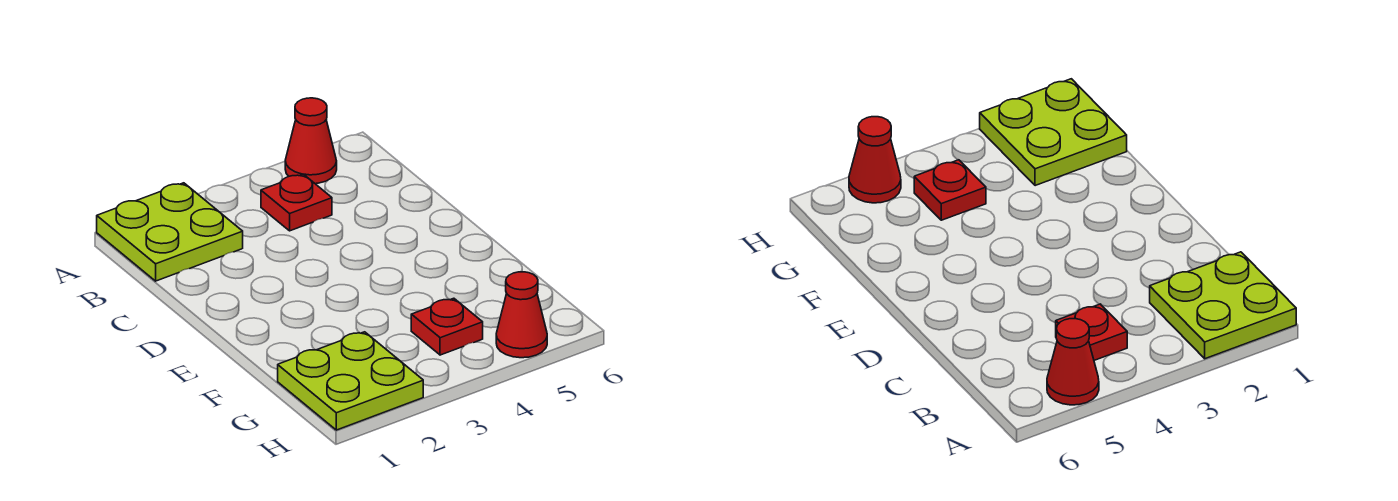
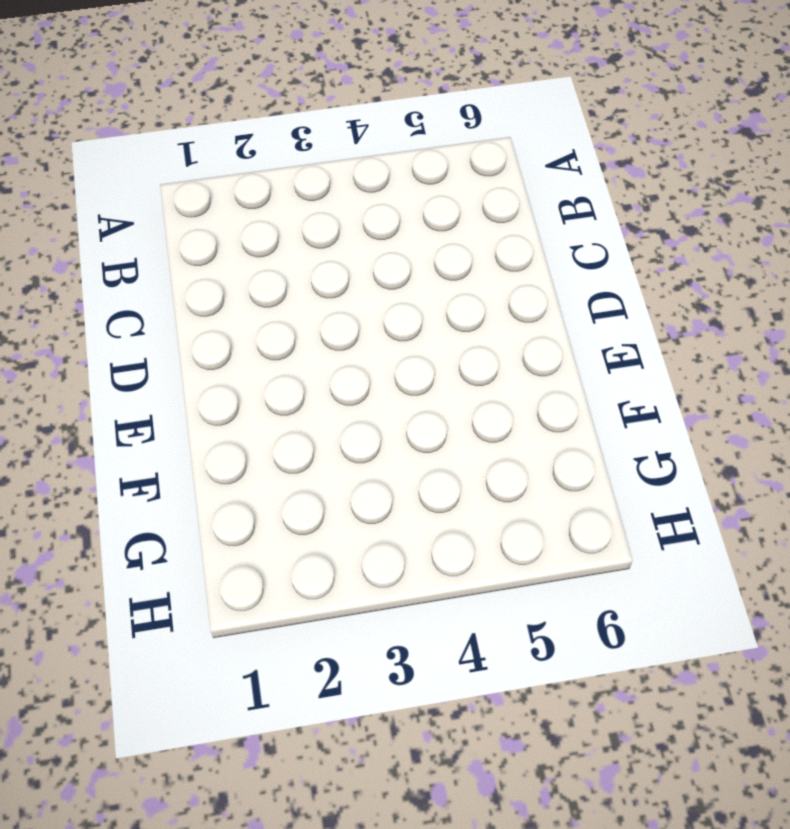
none -> lime plate A1:B2 level 1
none -> red cone A5 level 1

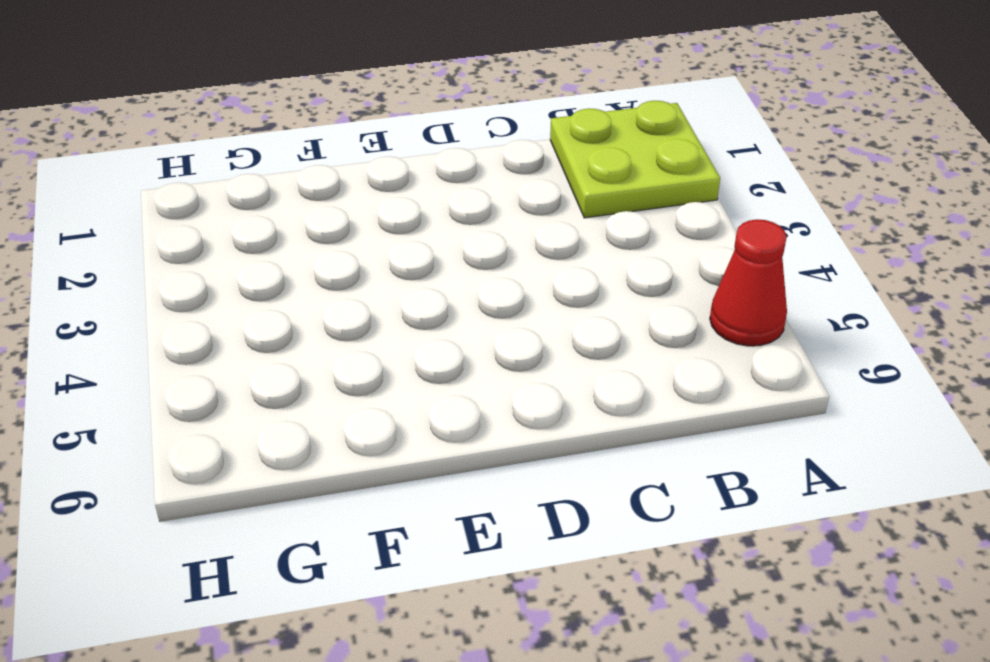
none -> red plate B4 level 1
none -> lime plate G1:H2 level 1

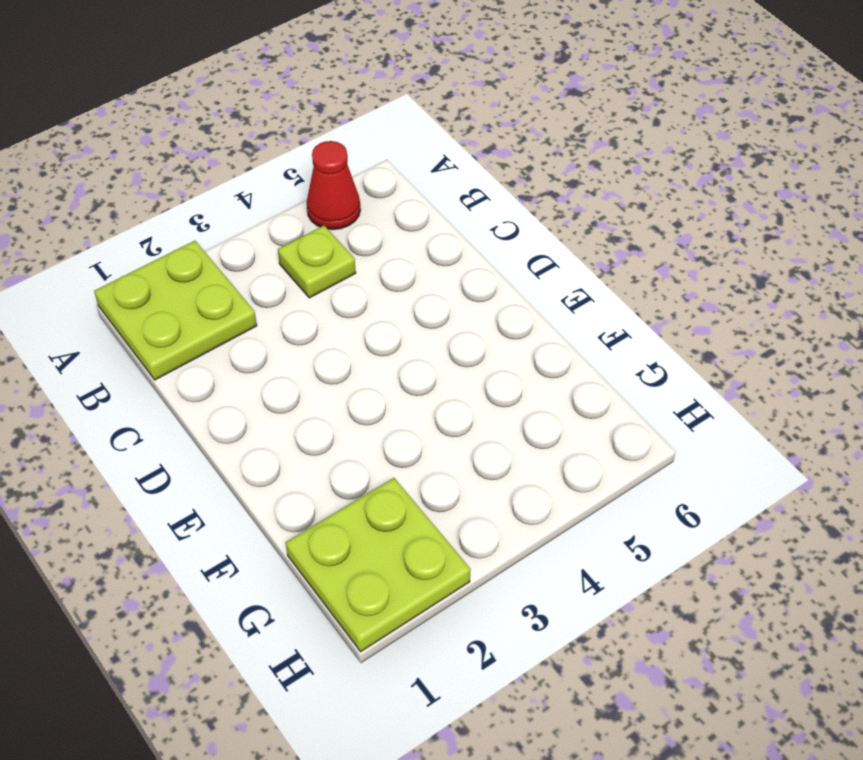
lime plate B4 level 1 -> red plate B4 level 1
none -> red plate G4 level 1
none -> red cone H5 level 1

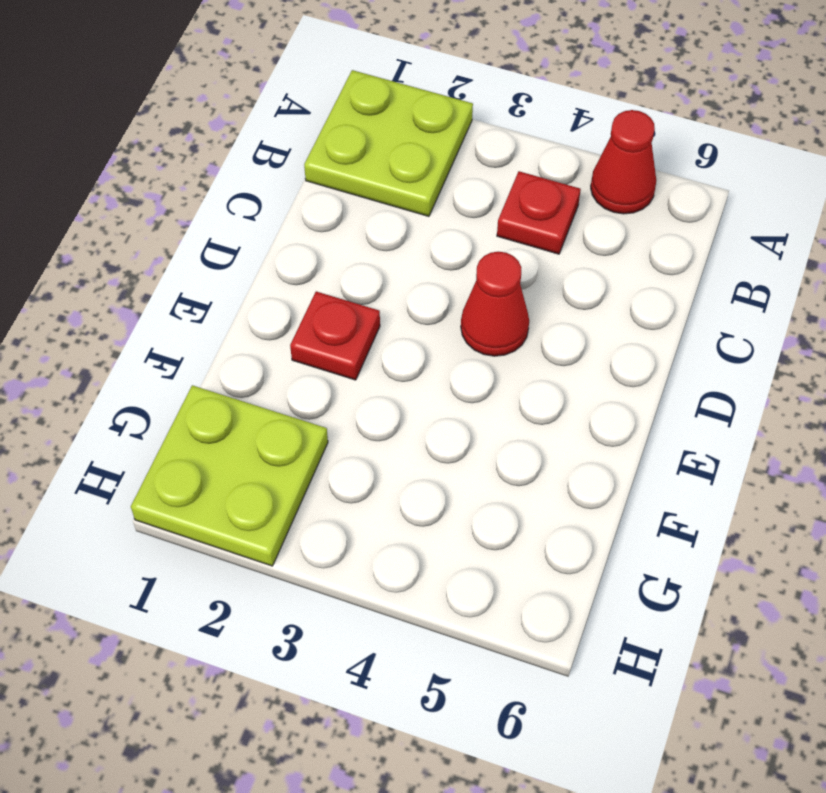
red cone D4 level 1 -> red cone H5 level 1
red plate E2 level 1 -> red plate G4 level 1

